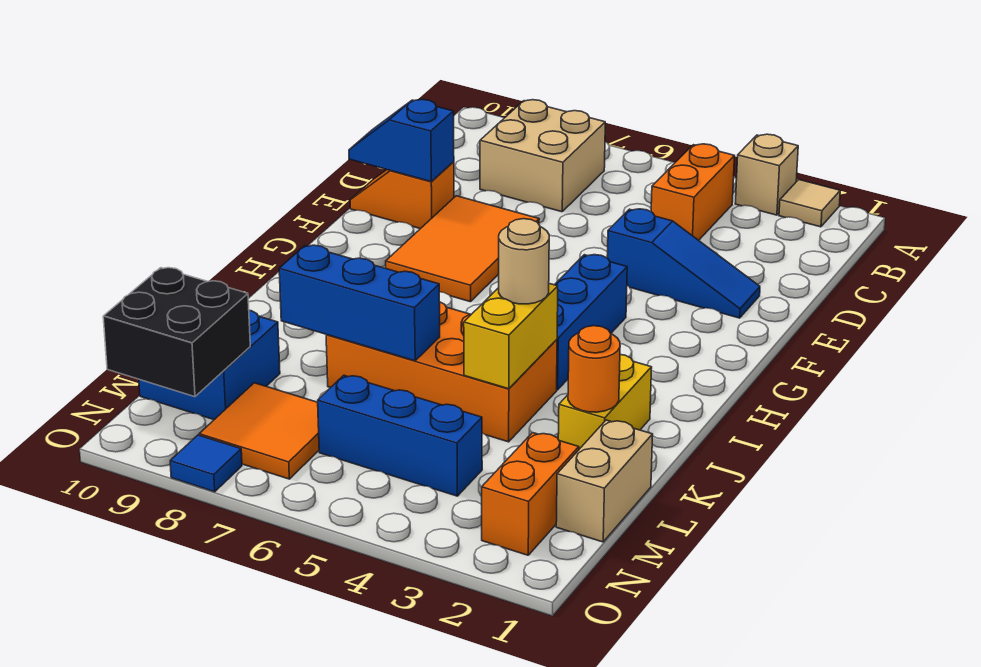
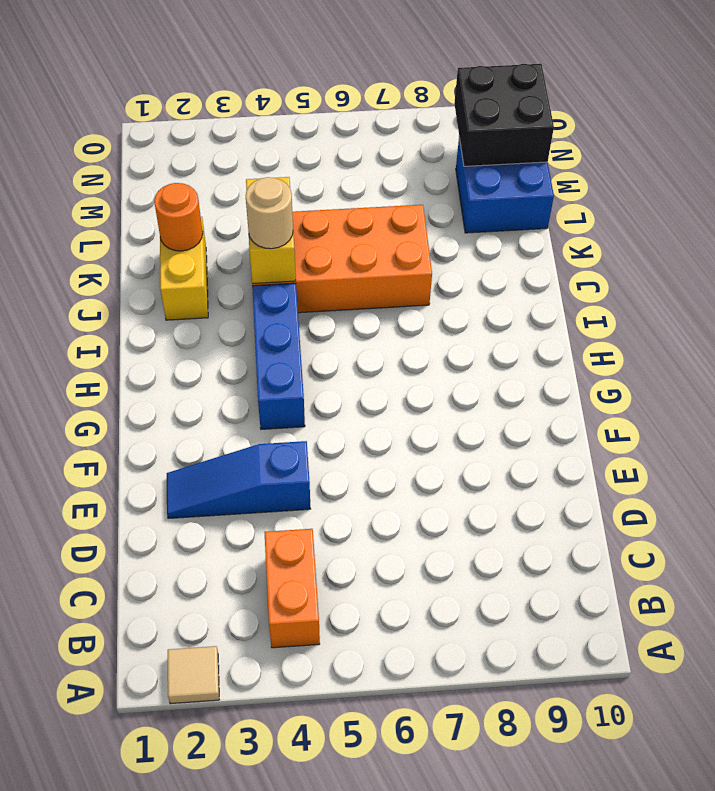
none -> tan brick A3 level 1
none -> tan brick B7:C8 level 1
none -> orange tile E7:G8 level 1

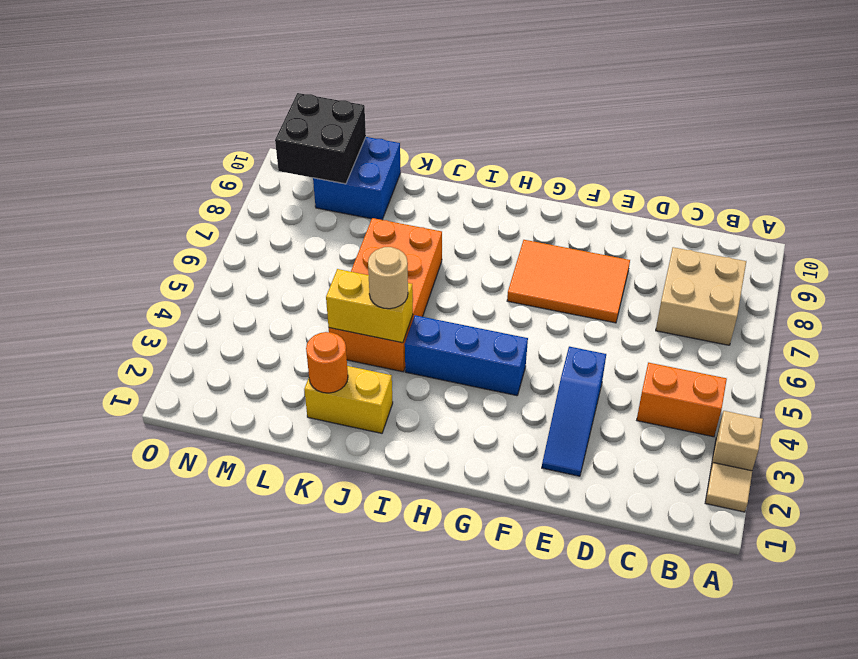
none -> orange slope E9:E10 level 1 top 9
none -> tan brick L1:M1 level 1
none -> orange brick M2:N2 level 1

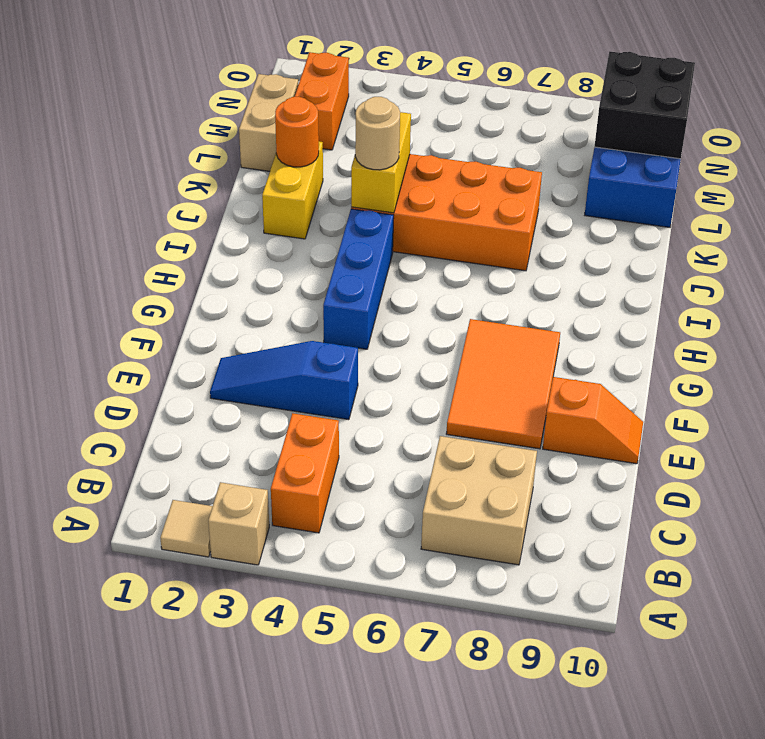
none -> blue brick M4:M6 level 1
none -> orange tile M7:N8 level 1
none -> blue tile O8 level 1

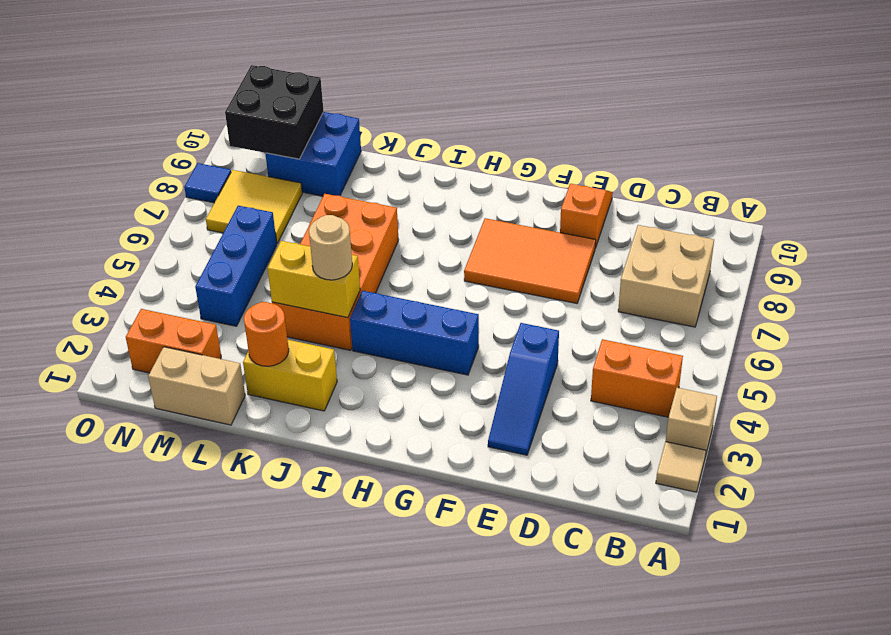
yellow tile M7:N8 level 1 -> orange tile M7:N8 level 1
none -> blue slope E9:E10 level 2 top 9
none -> blue brick K6:K8 level 2

